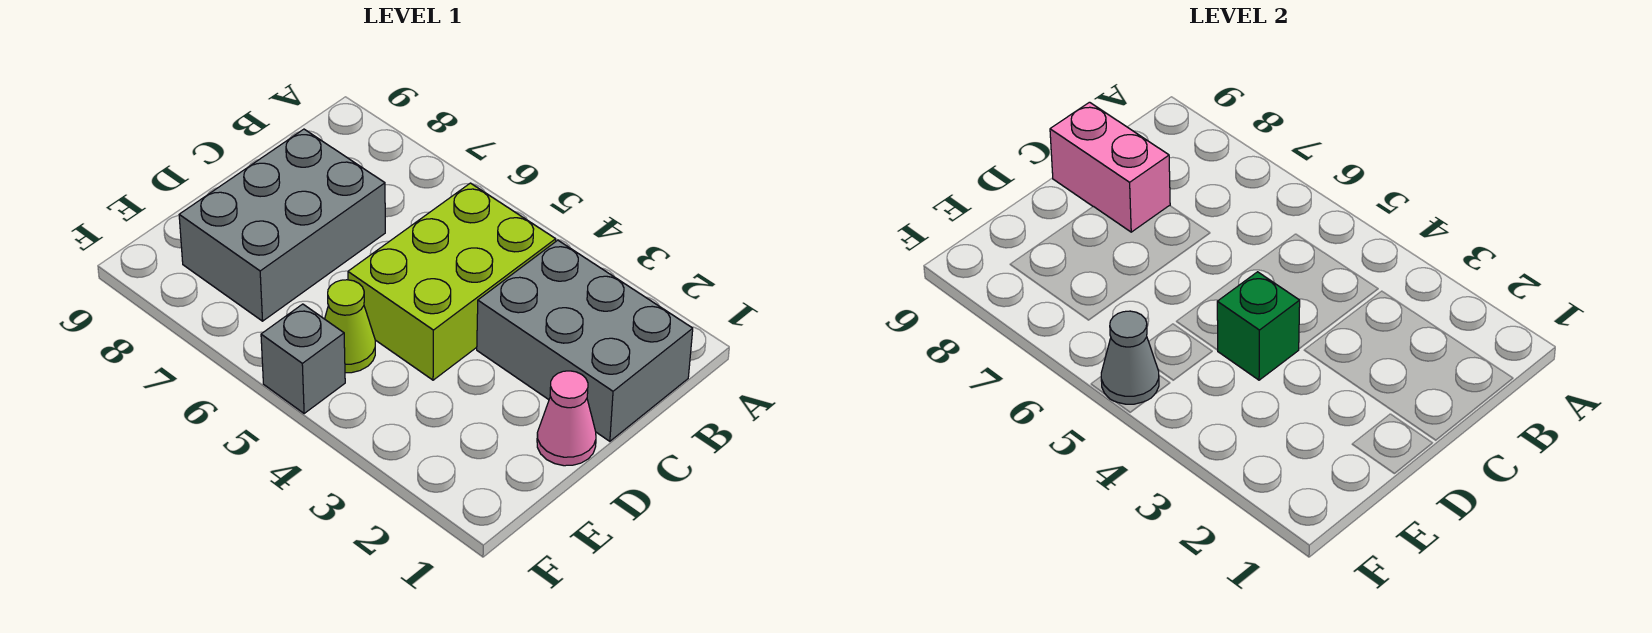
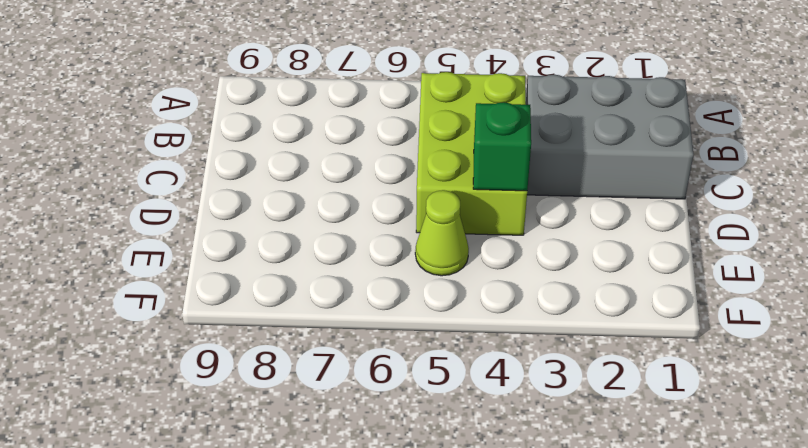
none -> grey brick C7:E8 level 1
none -> pink cone D1 level 1

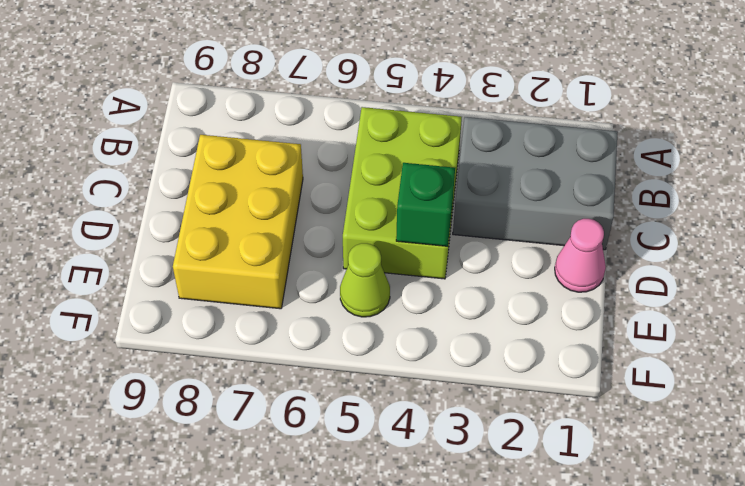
yellow brick C7:E8 level 1 -> grey brick C7:E8 level 1
none -> grey brick F5 level 1
none -> pink brick C8:C9 level 2

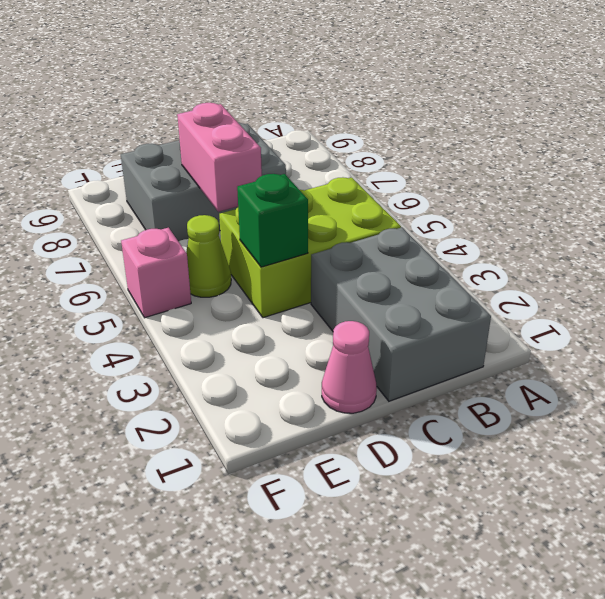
pink brick D6:D7 level 2 -> pink brick C8:C9 level 2
pink brick F5 level 1 -> grey brick F5 level 1
none -> grey cone F5 level 2

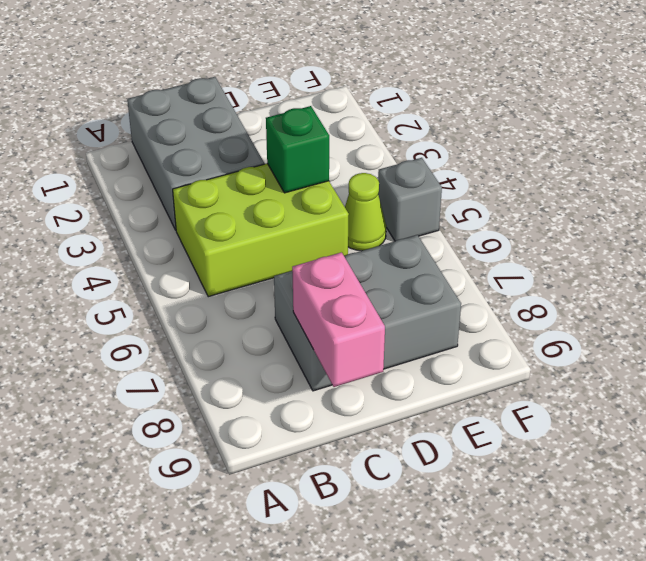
none -> pink cone D1 level 1
none -> grey cone F5 level 2

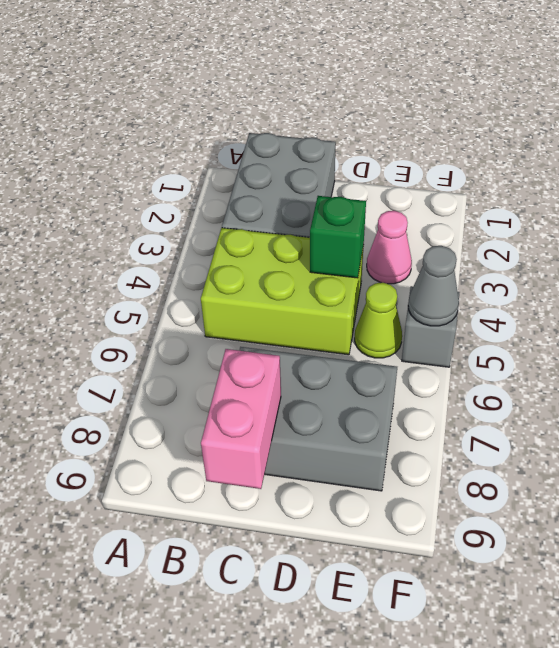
pink cone E3 level 1 -> pink cone D1 level 1

